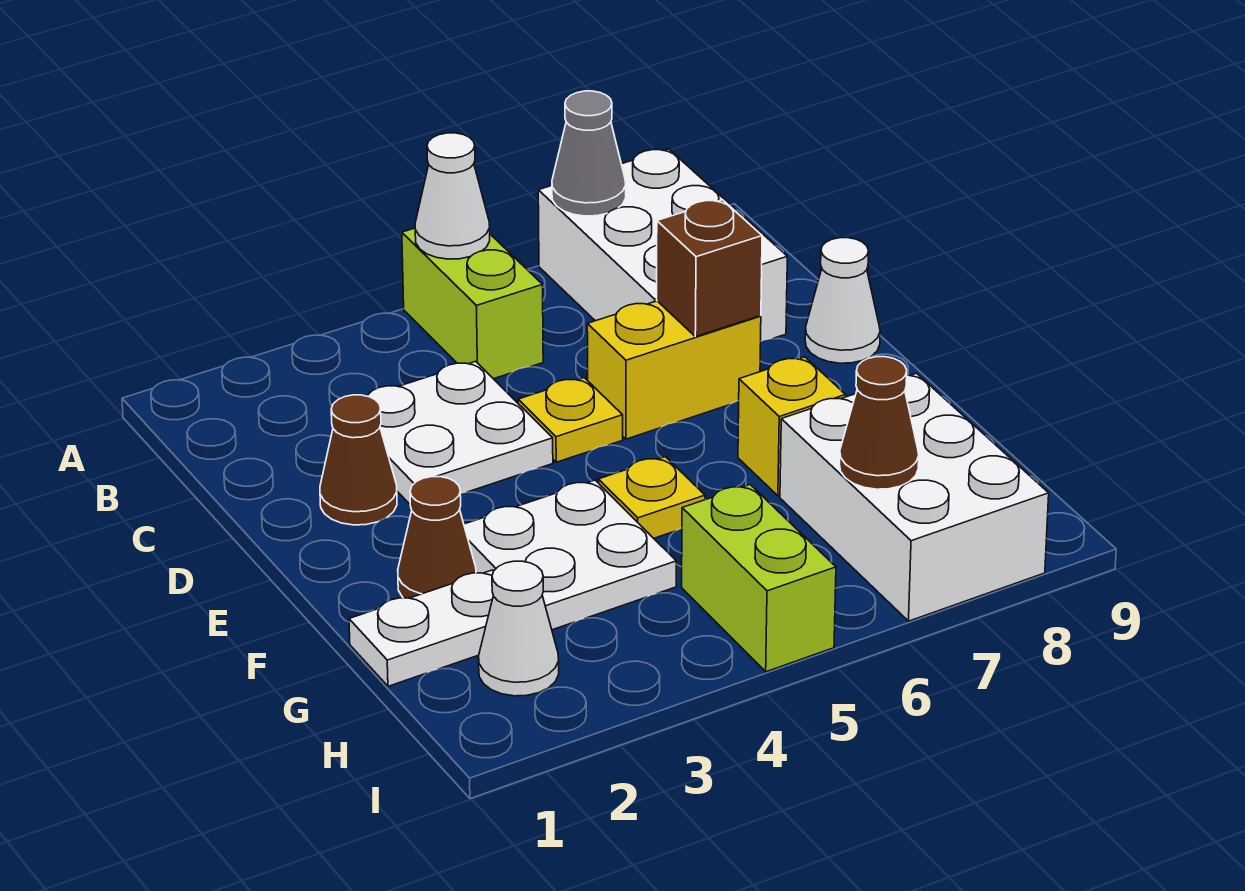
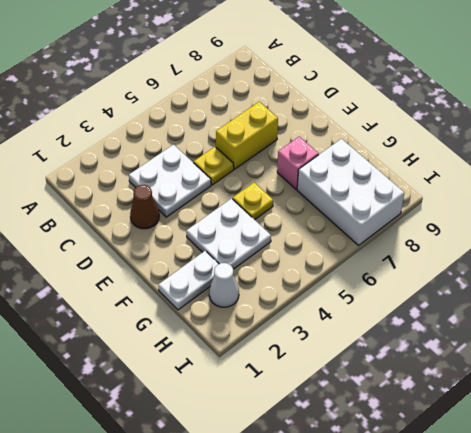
pink brick F7 level 1 -> yellow brick F7 level 1
none -> lime brick A5:B5 level 1
none -> white brick A7:C8 level 1
none -> white cone D9 level 1

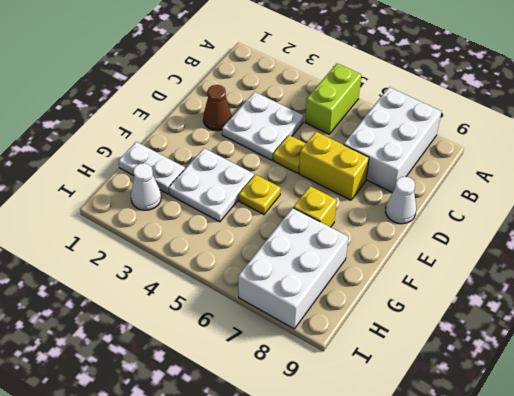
none -> brown cone F2 level 1
none -> lime brick H5:I5 level 1
none -> white cone A5 level 2

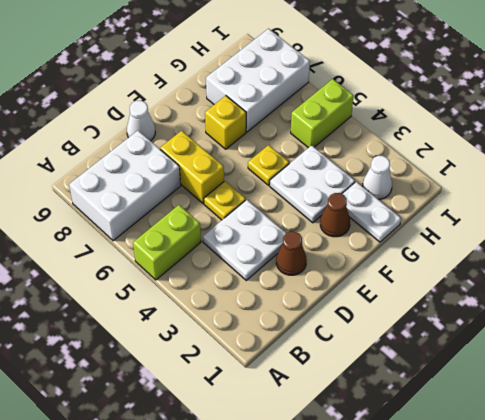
none -> white cone A5 level 2
none -> grey cone A7 level 2
none -> brown brick D7 level 2

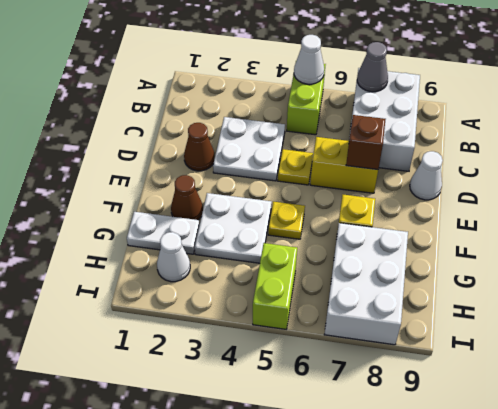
none -> brown cone H7 level 2

